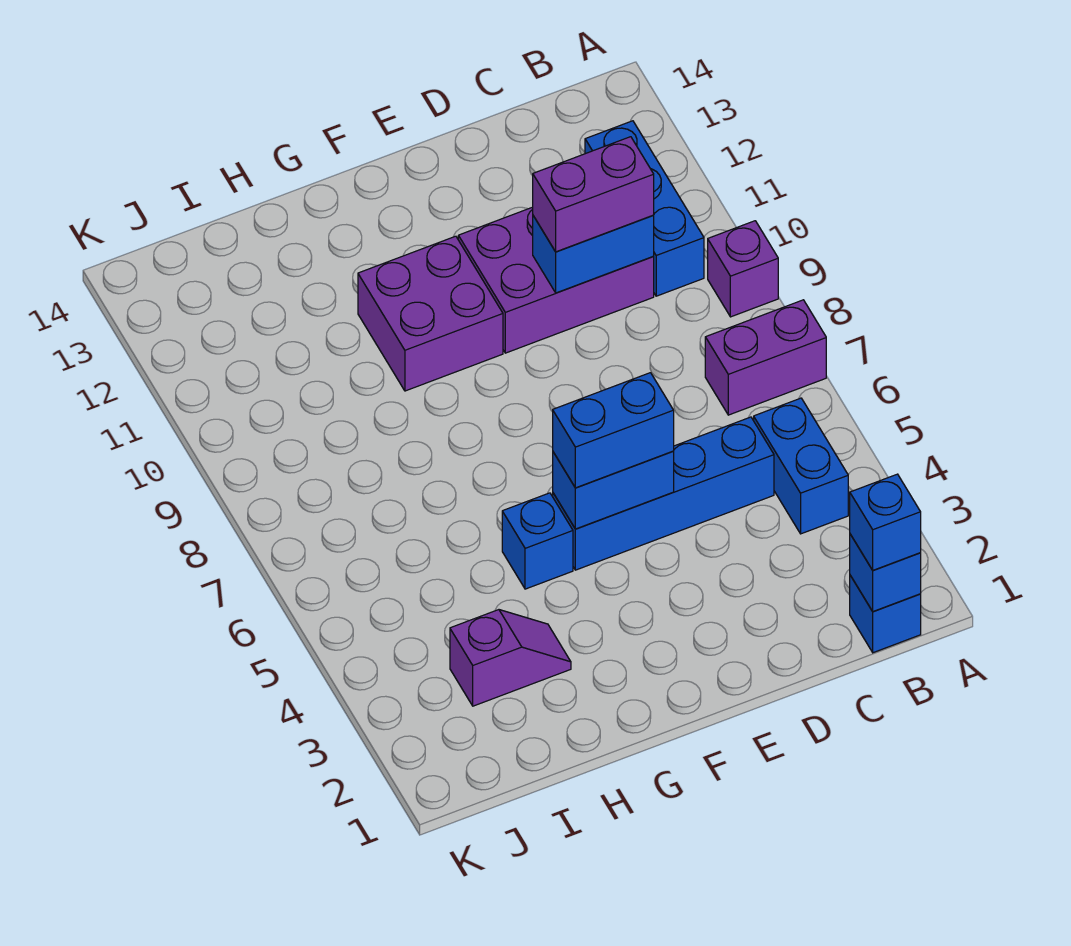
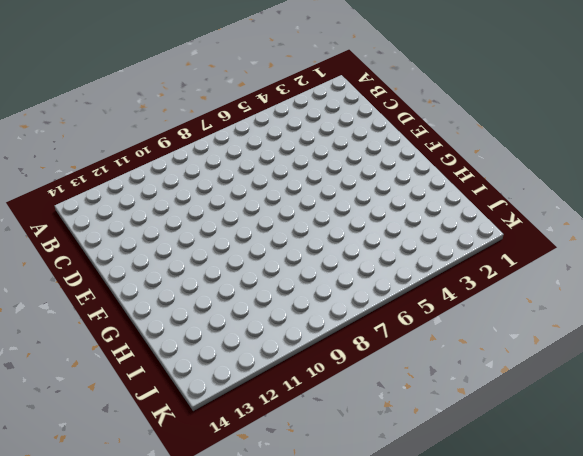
none -> purple brick A7:B7 level 1
none -> purple brick A9 level 1
none -> blue brick B1 level 1

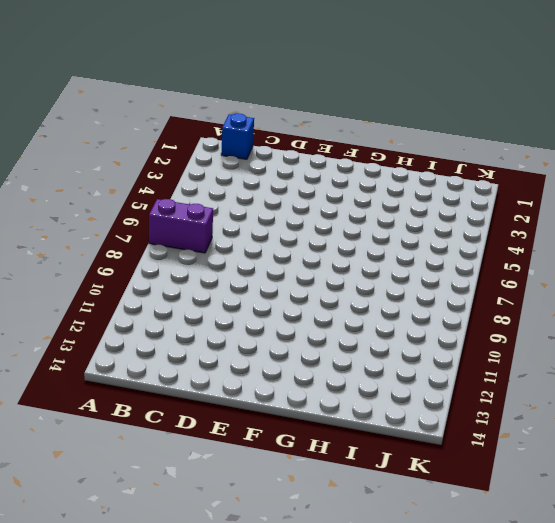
none -> purple brick A9 level 1
none -> blue brick B4:B5 level 1
none -> blue brick B10:B12 level 1

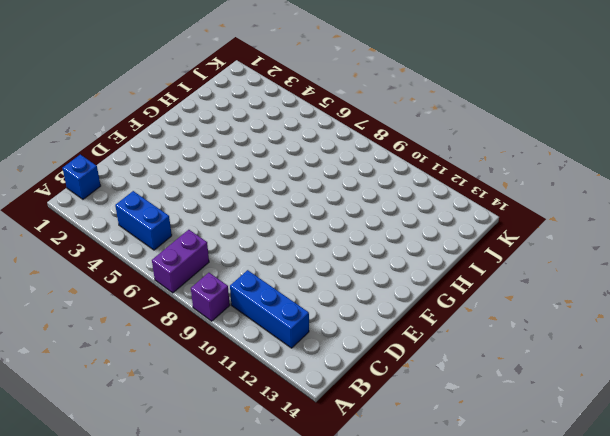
none -> blue brick C5:F5 level 1
none -> purple brick C10:E11 level 1
none -> purple brick F10:G11 level 1

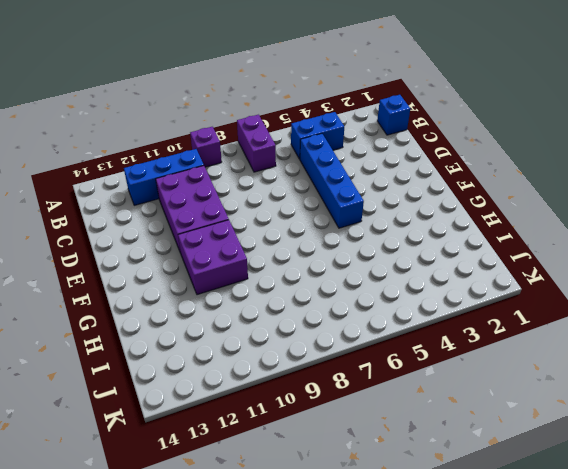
none -> blue brick G5 level 1
none -> purple slope H3:I3 level 1 top I
none -> blue brick B1 level 2

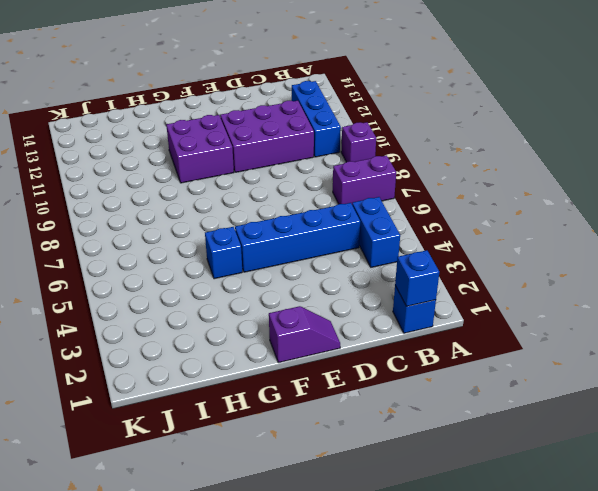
purple slope E1:F1 level 1 top F -> purple slope H3:I3 level 1 top I
none -> blue brick C10:D10 level 2
none -> blue brick E5:F5 level 2
none -> blue brick B1 level 3

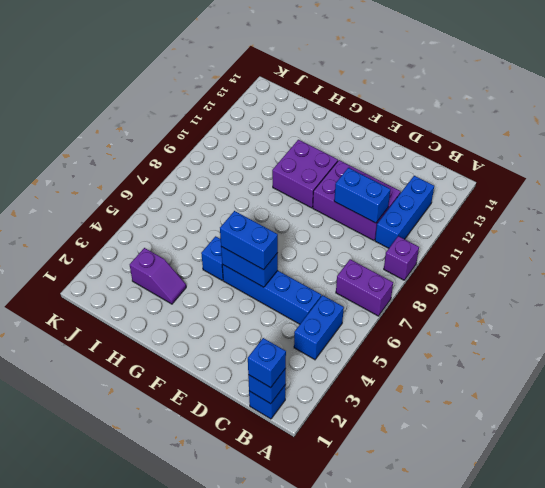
none -> purple brick C10:D10 level 3

